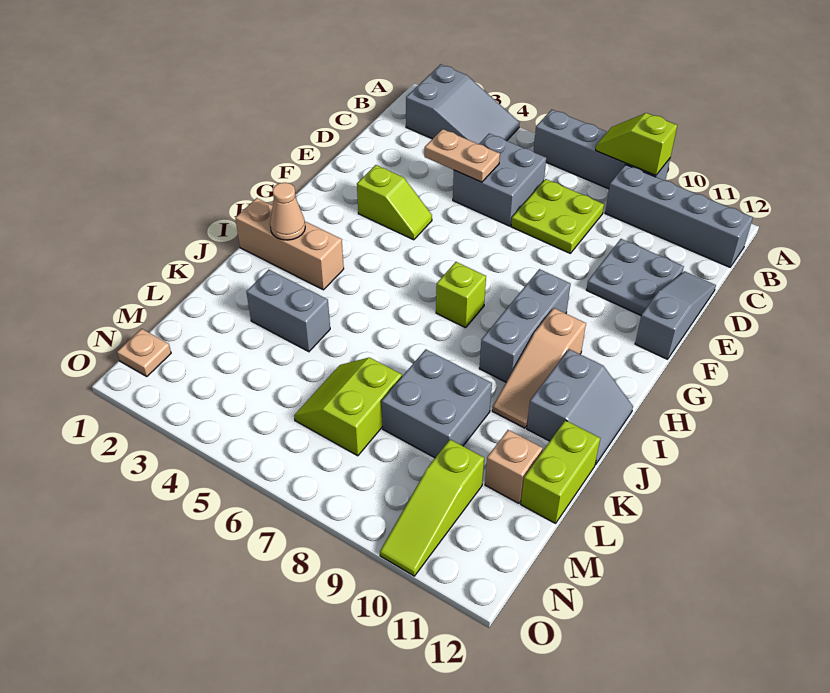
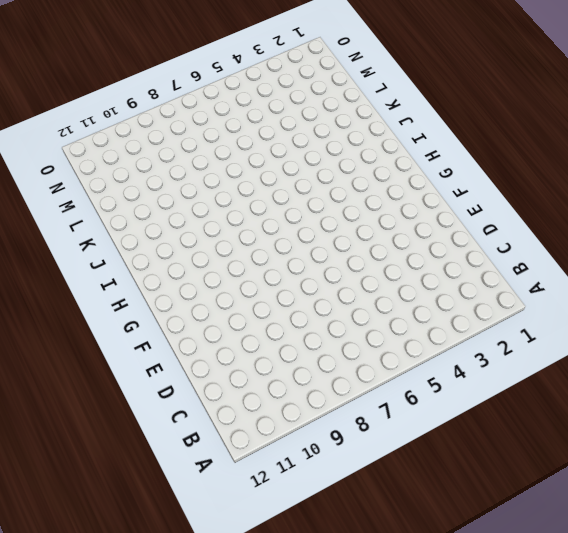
none -> grey slope A2:B4 level 1 top 2
none -> grey brick A6:A9 level 1
none -> grey brick B9:B12 level 1

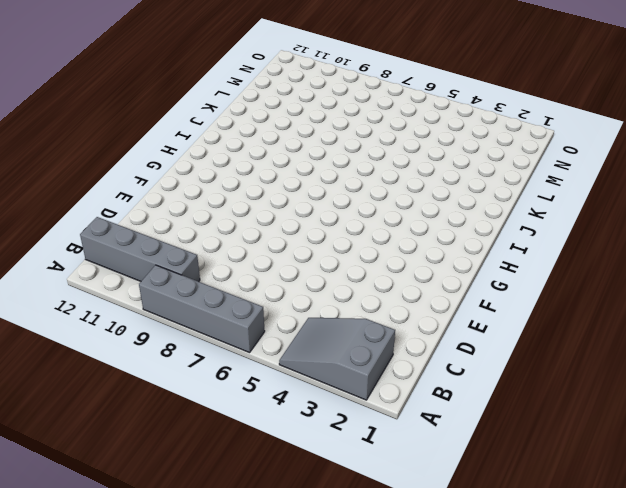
none -> grey brick C5:D6 level 1
none -> lime plate C7:D8 level 1
none -> grey plate D10:E11 level 1

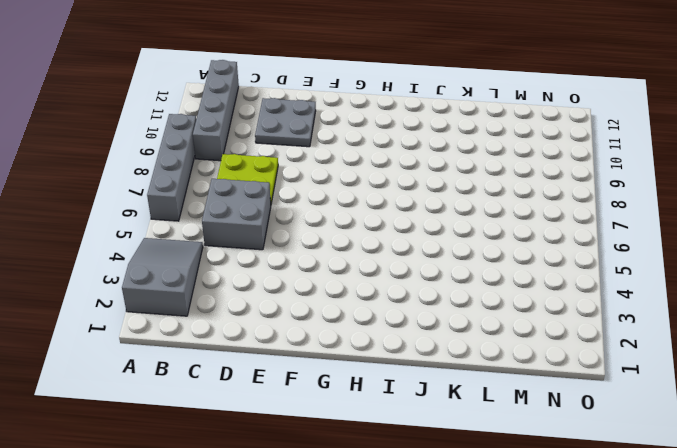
none -> grey slope D12:F12 level 1 top F
none -> lime slope F3:F4 level 1 top 3
none -> grey brick G9:I9 level 1

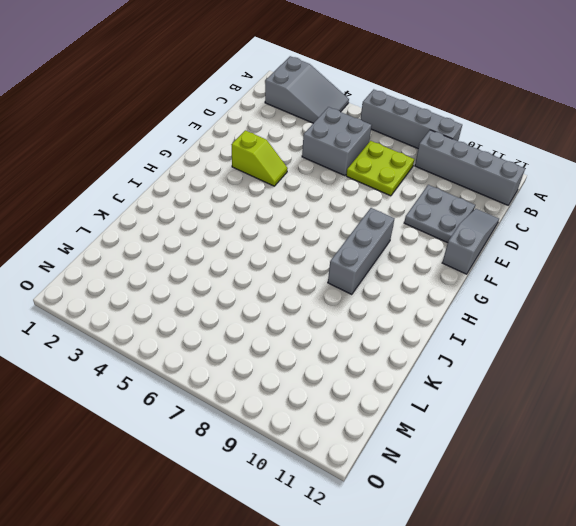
none -> lime brick H7 level 1
none -> tan slope H10:J10 level 1 top H
none -> tan brick I1:I3 level 1

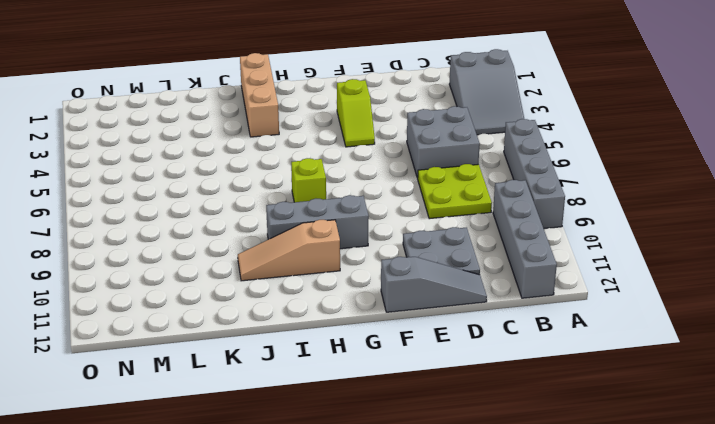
none -> grey slope I11:J12 level 1 top 11
none -> grey brick K3:K4 level 1
none -> grey brick K8:L9 level 1

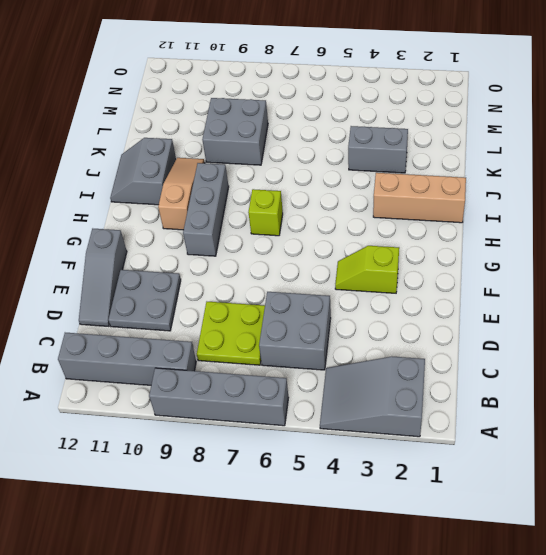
none -> lime brick K12:L12 level 1
none -> lime slope L6:M7 level 1 top 7
none -> tan brick L11 level 1

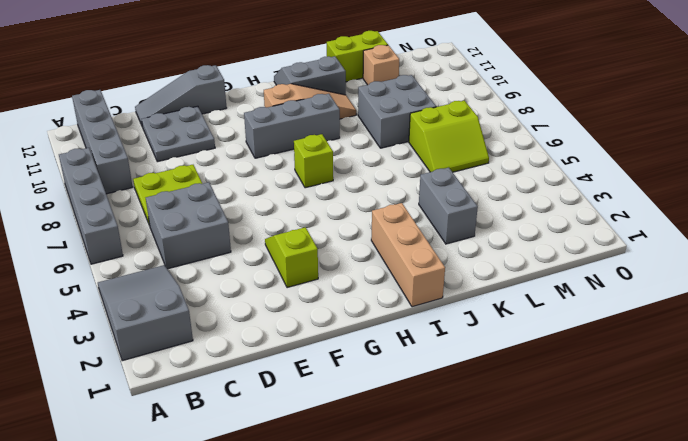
none -> lime slope M10:O10 level 1 top M
none -> tan plate N1 level 1
none -> lime slope A8:A9 level 2 top 9

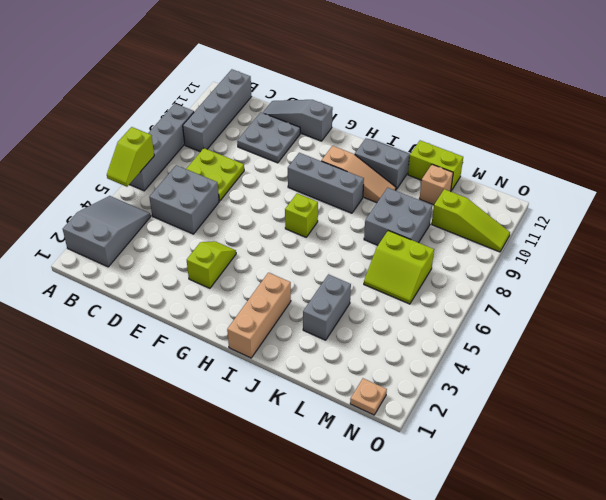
lime slope A5:A6 level 2 top 6 -> lime slope A8:A9 level 2 top 9
none -> tan plate D4:D5 level 2
none -> tan cone I2 level 2

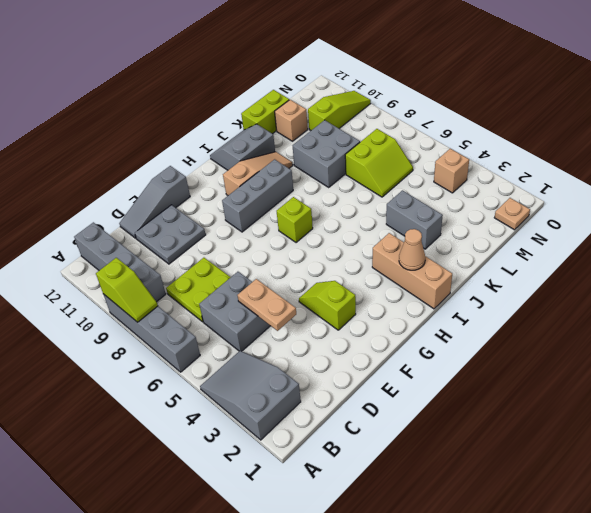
tan brick N4 level 1 -> none

